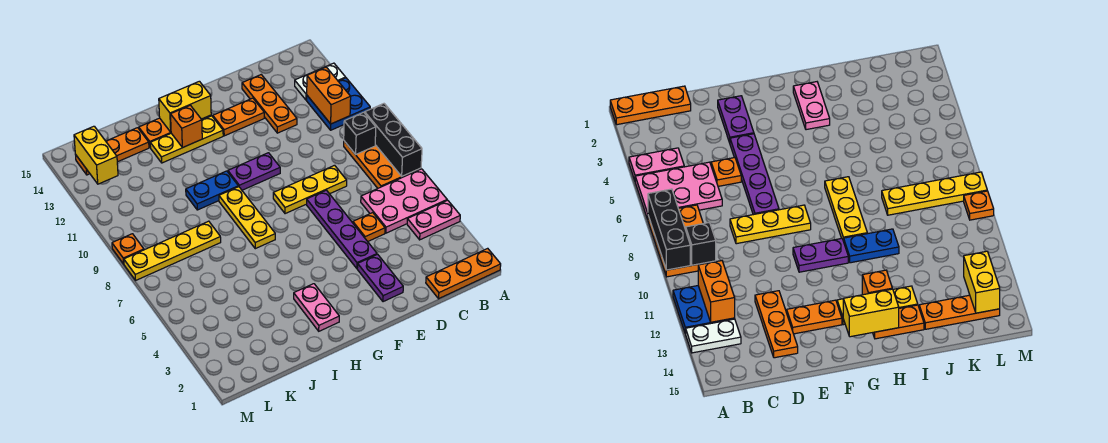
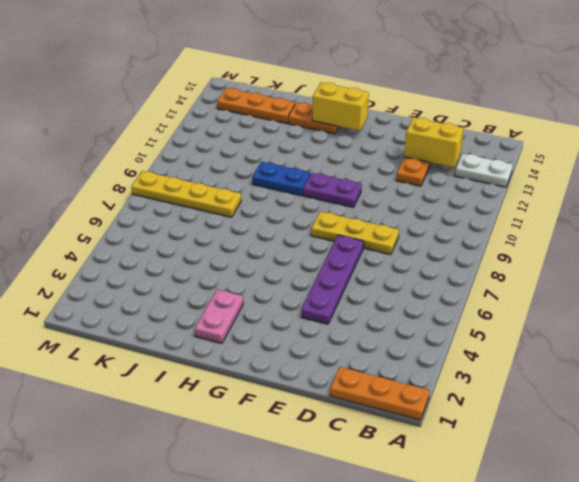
yellow brick C13:D13 level 2 -> yellow brick L13:L14 level 2
none -> pink plate A4:B4 level 1
none -> pink plate A5:C6 level 1
none -> orange plate A7:B9 level 1

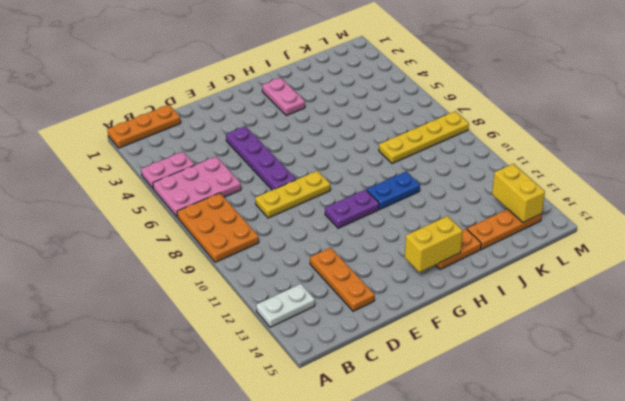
none -> blue plate A11:B12 level 1
none -> orange plate D5 level 1
none -> purple plate E2:E3 level 1

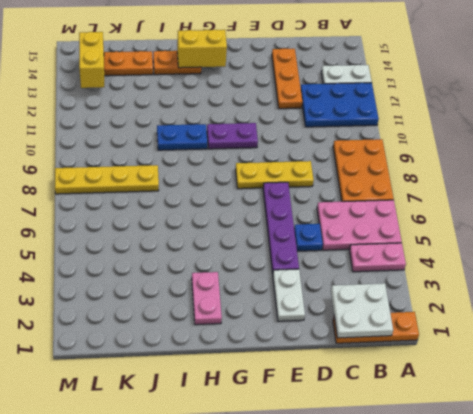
blue plate A11:C12 level 1 -> blue plate A11:B12 level 1
white plate B1:C2 level 2 -> none
blue plate D5 level 1 -> orange plate D5 level 1
white plate E2:E3 level 1 -> purple plate E2:E3 level 1
none -> orange plate E13:F13 level 1
none -> yellow plate G13:I13 level 1
none -> yellow plate H7:H9 level 1

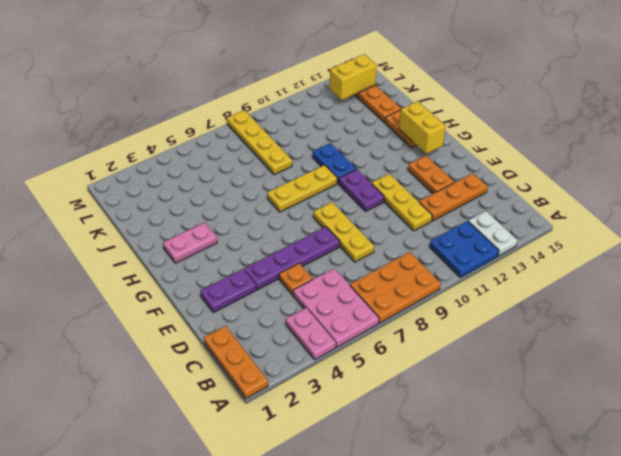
yellow plate D11:F11 level 1 -> yellow plate G13:I13 level 1
none -> orange plate M9 level 1
none -> black brick A7:A9 level 2
none -> black brick B9 level 2

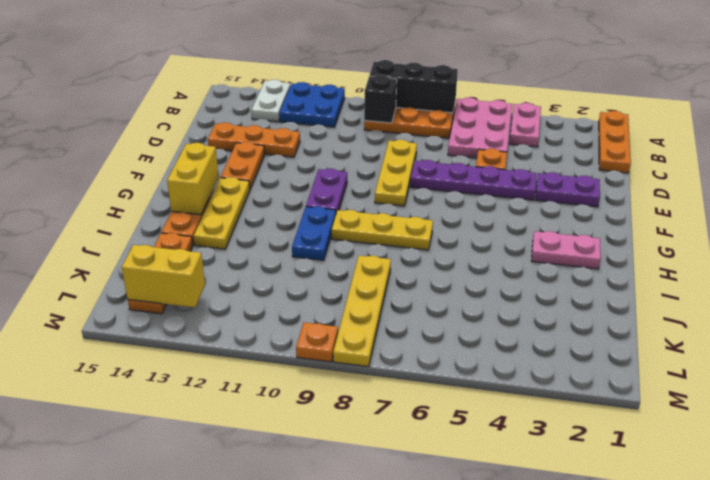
none -> orange brick B11:B12 level 2
none -> orange brick H13 level 2

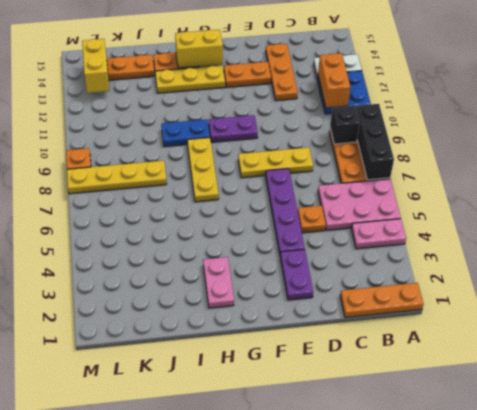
none -> orange brick H13 level 2

